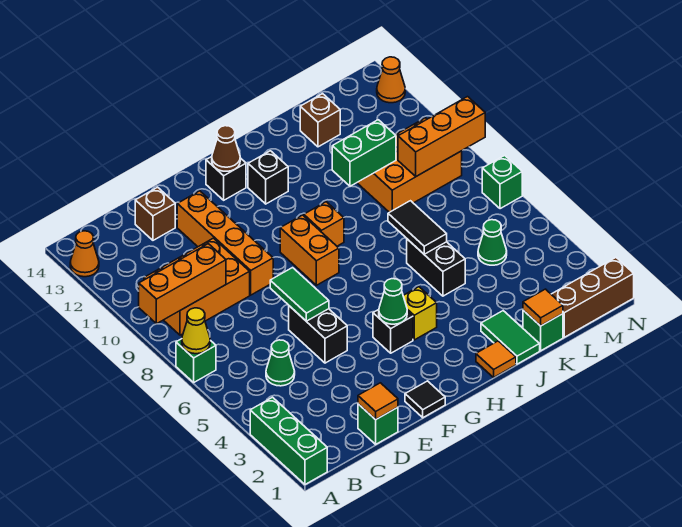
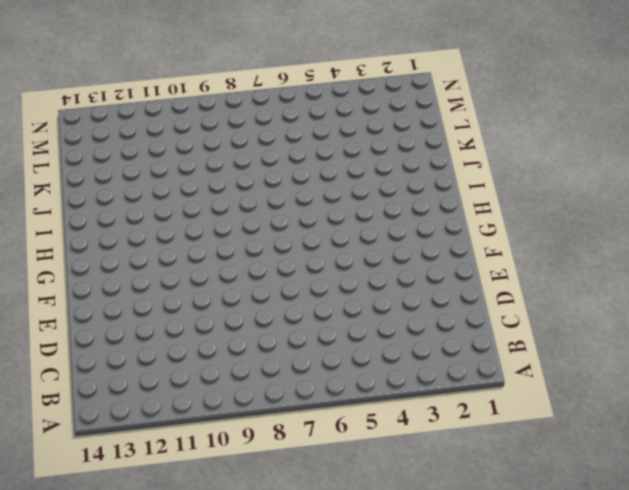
none -> green brick A1:A3 level 1
none -> green brick A7 level 1
none -> orange cone A13 level 1
none -> orange brick B9:D10 level 1

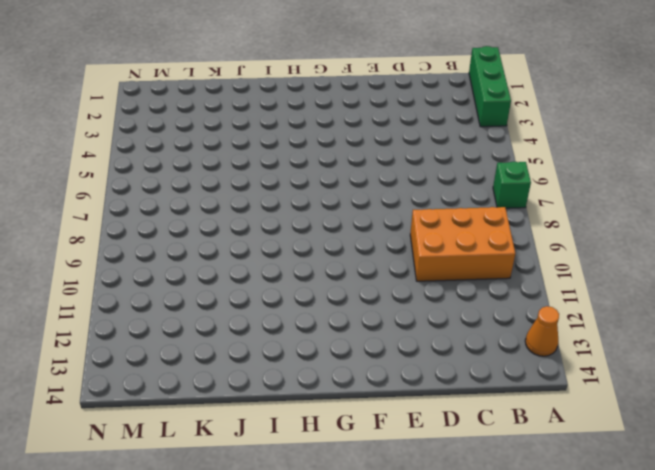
none -> green cone C5 level 1
none -> green brick D1 level 1
none -> brown brick D13 level 1
none -> black brick E5:E6 level 1

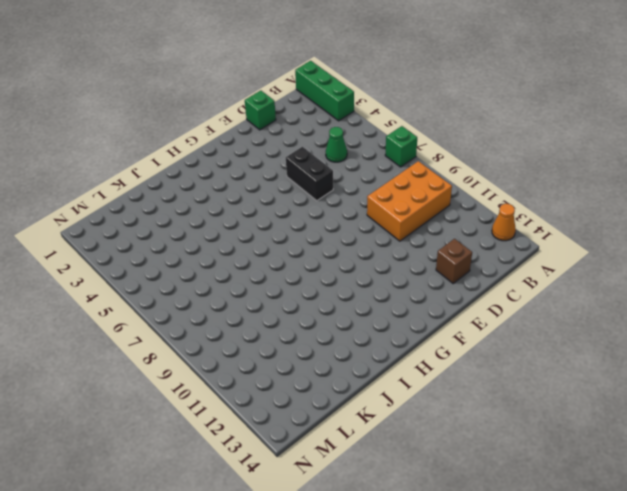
none -> orange brick E9:E12 level 1
none -> black tile F1 level 1
none -> black brick G4 level 1
none -> orange brick G8:G9 level 1

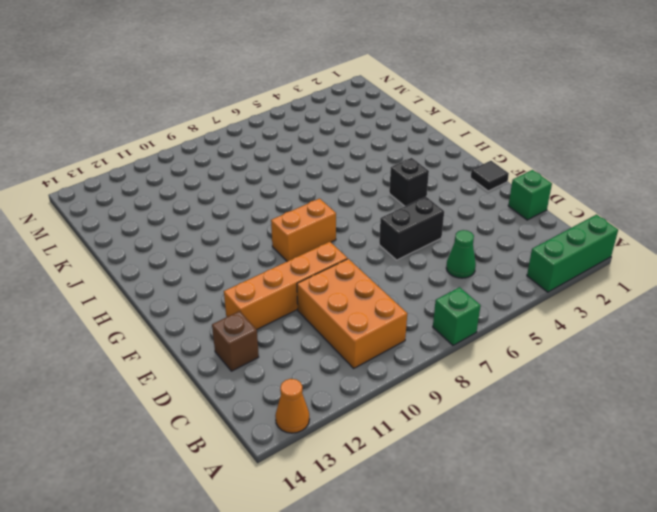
none -> black brick G13 level 1
none -> yellow brick H4 level 1
none -> orange brick H9 level 1
none -> black brick H12 level 1

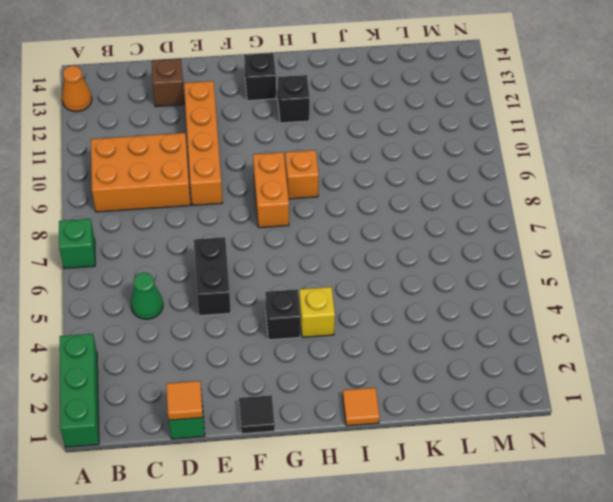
none -> green tile J1:J2 level 1
none -> black brick J5:J6 level 1
none -> green brick K1 level 1
none -> orange brick K9:M10 level 1

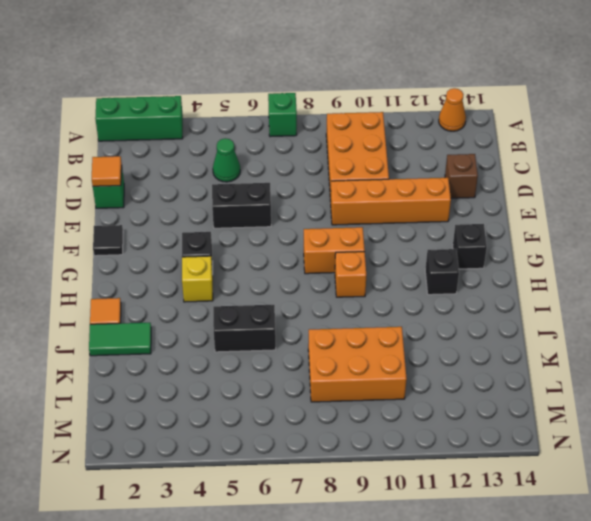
orange brick K8:L10 level 1 -> orange brick K9:M10 level 1
none -> green brick K1 level 1
none -> brown brick K13 level 1
none -> brown brick L1:N1 level 1
none -> green cone L5 level 1

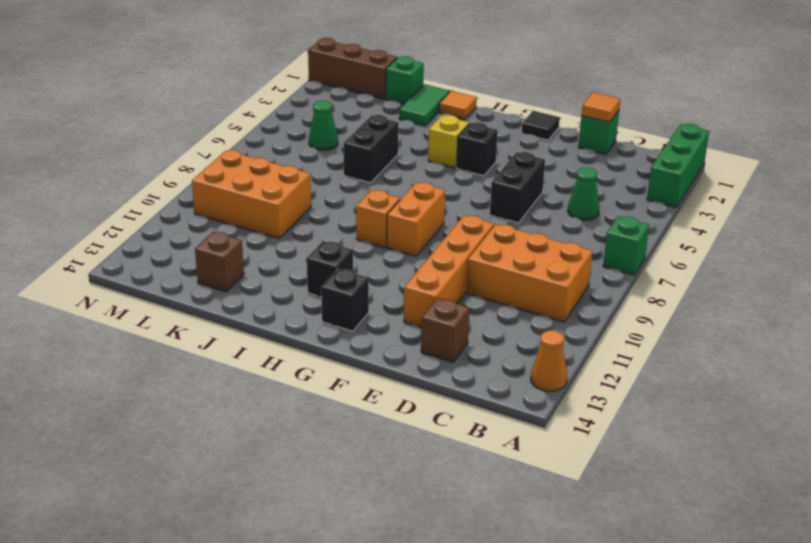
none -> green brick N7 level 1
none -> orange cone N13 level 1
none -> yellow cone A7 level 2
none -> orange brick A9:C9 level 2

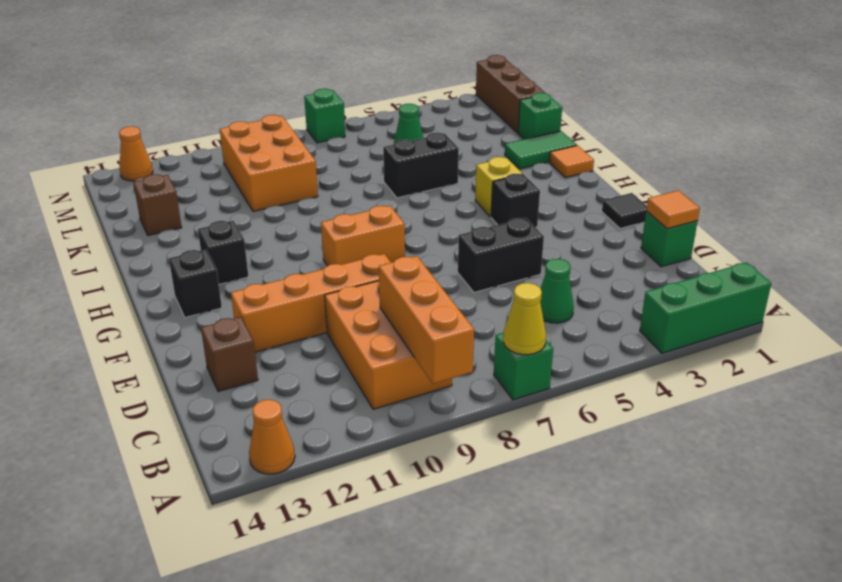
none -> orange brick H9 level 1
none -> green tile E6:E7 level 2
none -> green cone G4 level 2
none -> brown cone G13 level 2

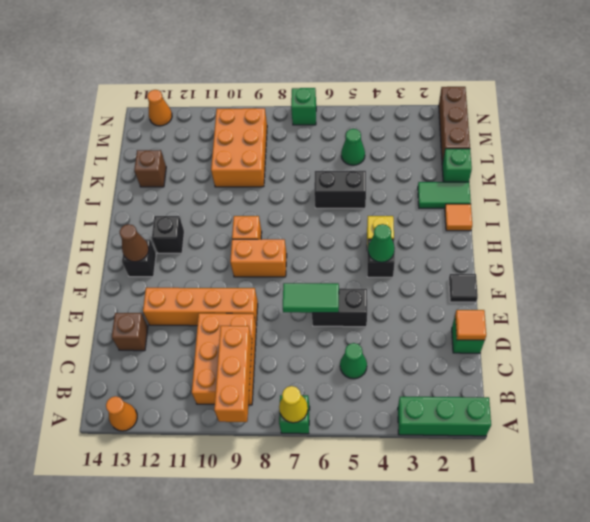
none -> black tile J6:J7 level 2
none -> green brick J10:K10 level 2
none -> orange tile K1 level 2
none -> orange brick L9:N9 level 2

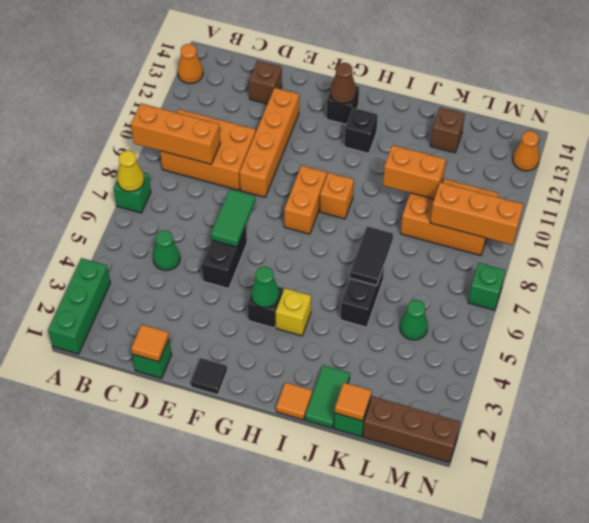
orange brick J10:K10 level 2 -> green brick J10:K10 level 2

